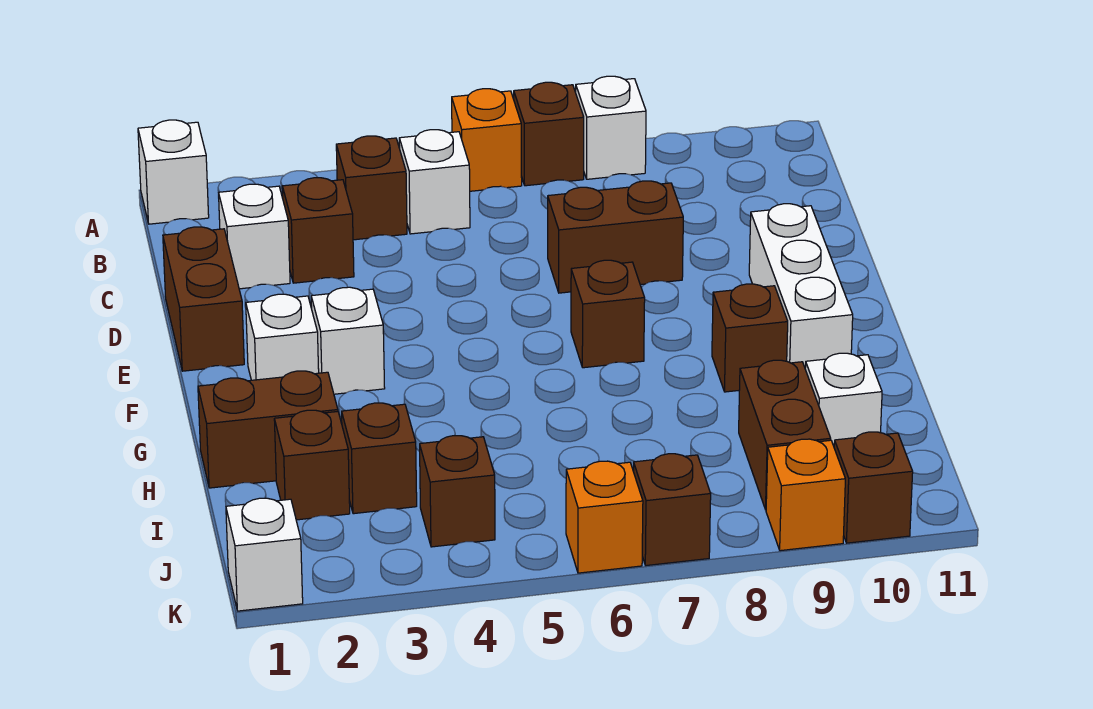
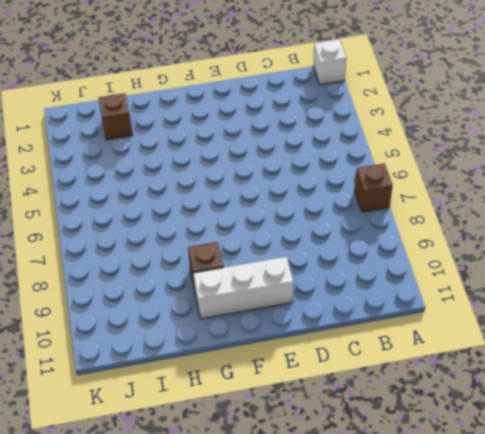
none -> orange brick A6 level 1
none -> white brick A8 level 1
none -> brown brick B4 level 1

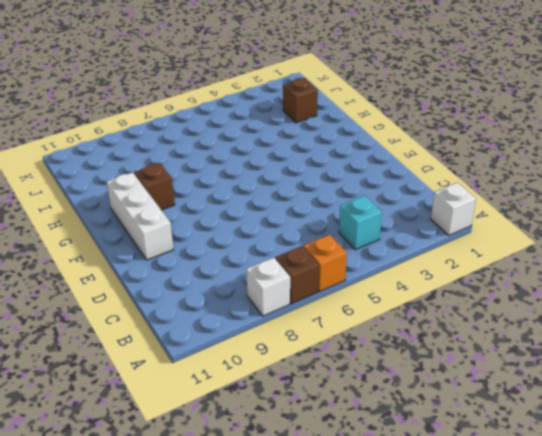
cyan brick B4 level 1 -> brown brick B4 level 1
none -> white brick B5 level 1
none -> white brick C2 level 1
none -> brown brick C3 level 1

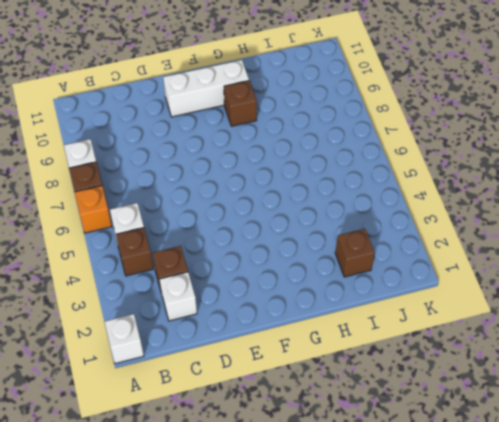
none -> brown brick D1:E1 level 1
none -> brown brick D7:D8 level 1
none -> white brick F2 level 1

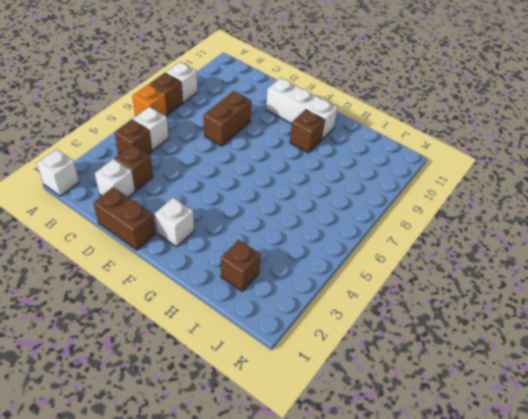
none -> white brick F3 level 1
none -> brown brick F7 level 1
none -> brown brick H1:H2 level 1

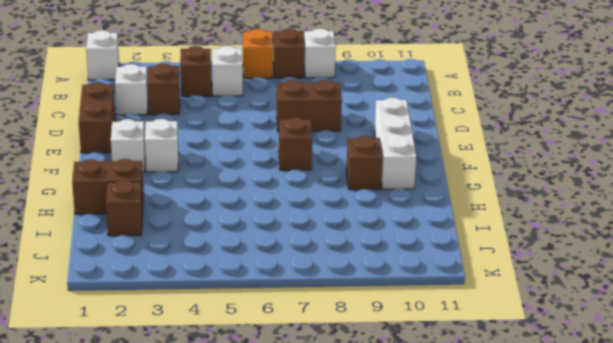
none -> brown brick I3 level 1
none -> brown brick I9:J9 level 1
none -> white brick I10 level 1

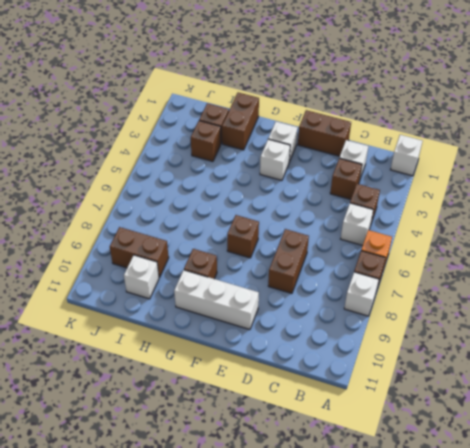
none -> brown brick J4 level 1
none -> white brick K1 level 1
none -> orange brick K6 level 1

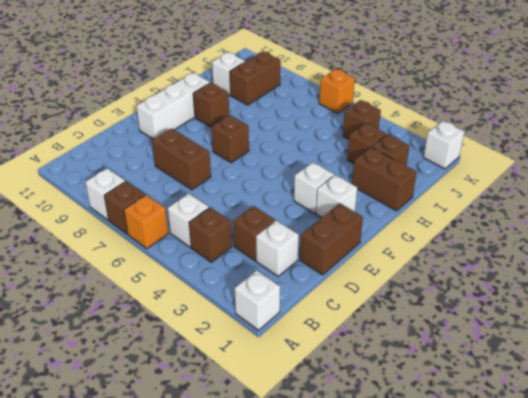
none -> brown brick K7 level 1
none -> orange brick K9 level 1
none -> brown brick K10 level 1

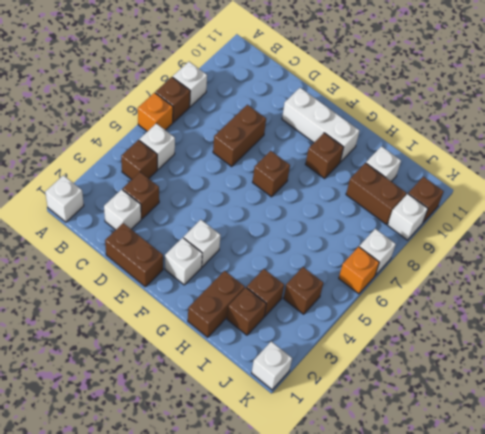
white brick K7 level 1 -> brown brick K7 level 1
white brick K9 level 1 -> orange brick K9 level 1

